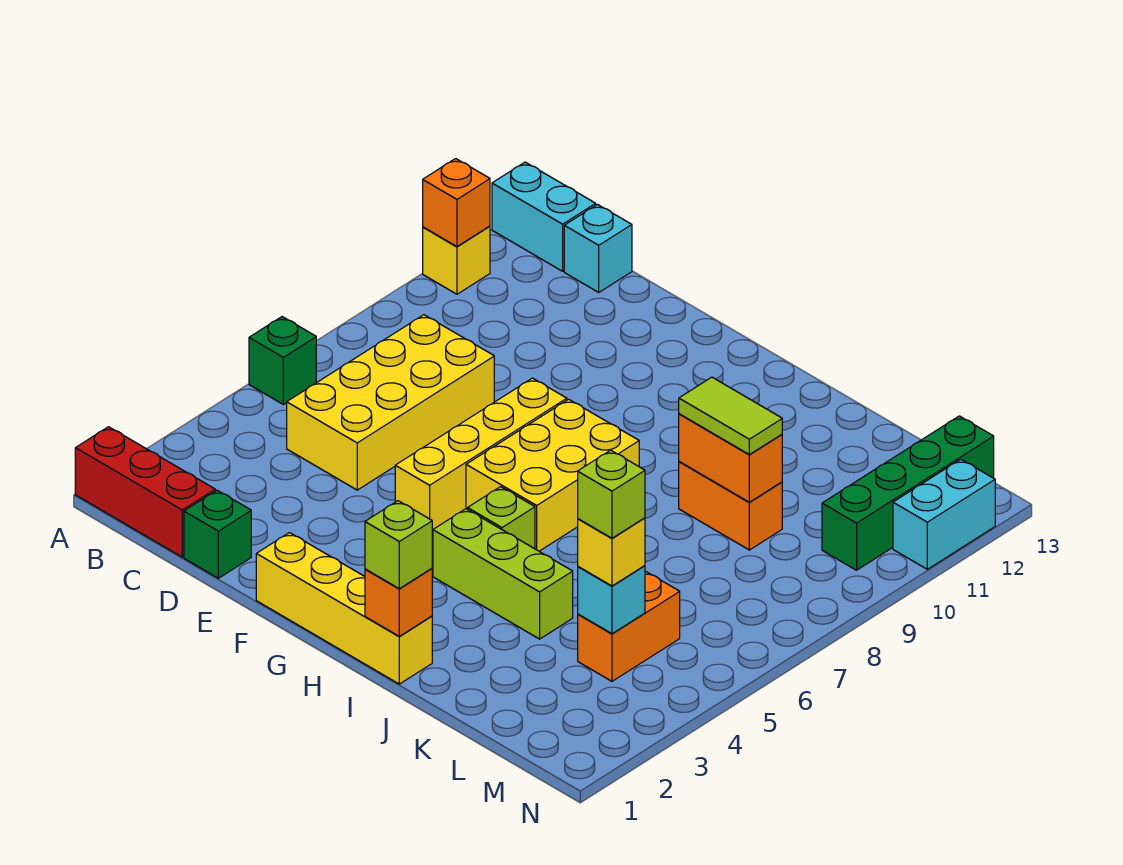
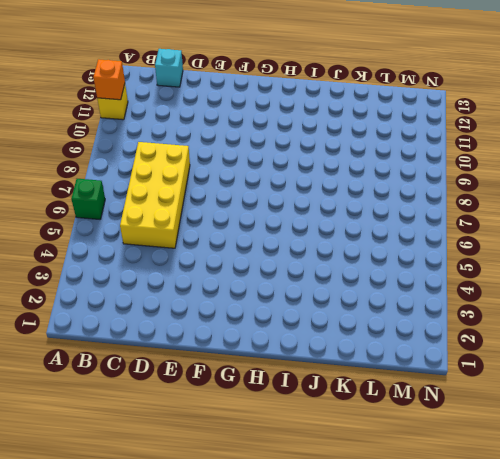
none -> red brick A1:C1 level 1
none -> cyan brick A13:B13 level 1
none -> green brick D1 level 1

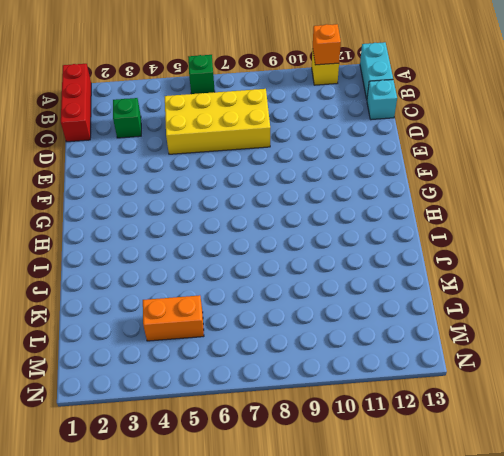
green brick C3 level 1 -> green brick D1 level 1
none -> yellow brick F1:I1 level 1
none -> yellow brick F5:F8 level 1
none -> yellow brick G6:H8 level 1

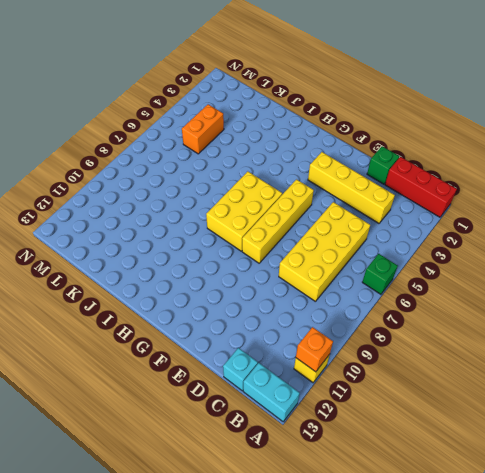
yellow brick C3:F3 level 1 -> yellow brick F1:I1 level 1
none -> lime brick H4:J4 level 1
none -> lime brick H5 level 1
none -> orange brick J9:K9 level 1

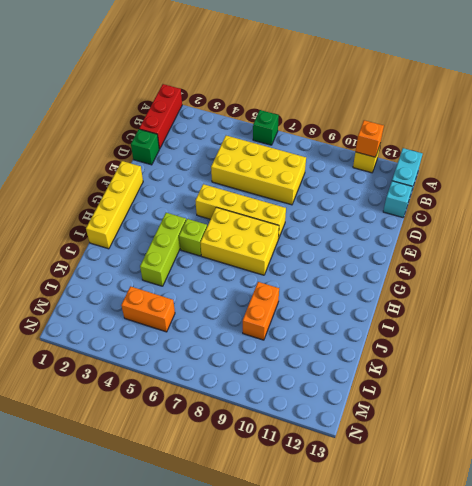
none -> green brick M10:M13 level 1
none -> cyan brick N11:N12 level 1
none -> orange brick I1 level 2

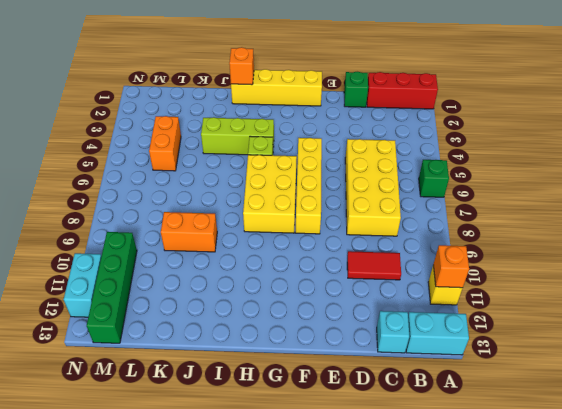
red tile C10:D10 level 1 -> none
none -> orange brick J9:K9 level 2
none -> cyan brick L4 level 2
none -> lime brick I1 level 3

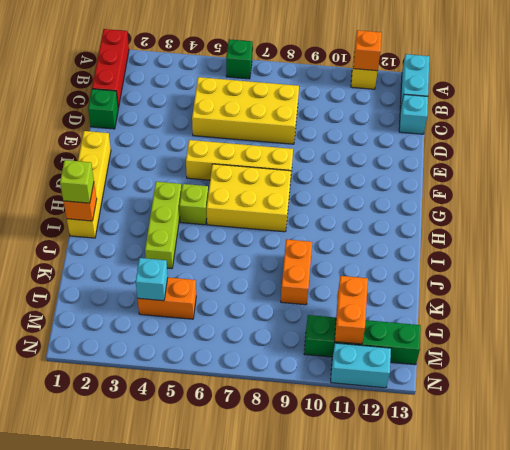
orange brick L11:M11 level 2 -> orange brick J9:K9 level 2
none -> lime tile J9:K9 level 3
none -> yellow brick L4 level 3
none -> lime brick L4 level 4

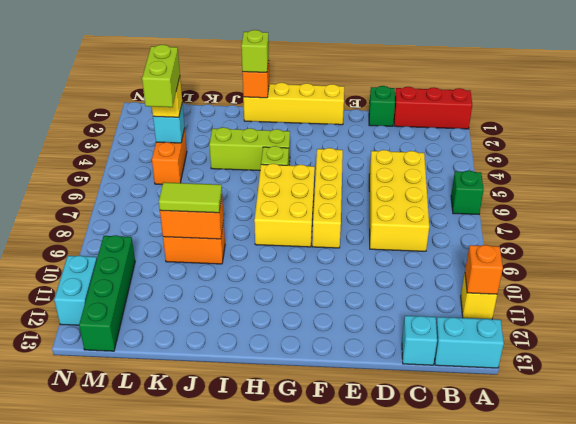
lime brick L4:L5 level 4 -> lime brick L4 level 4

